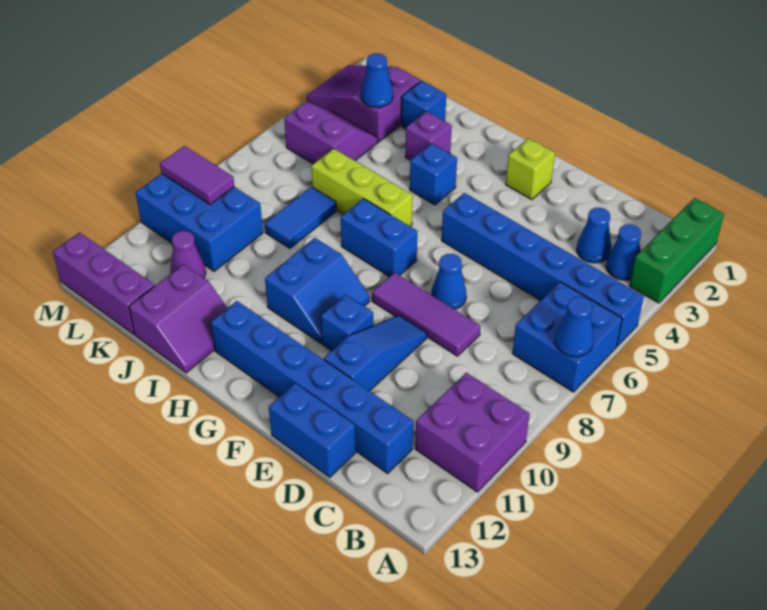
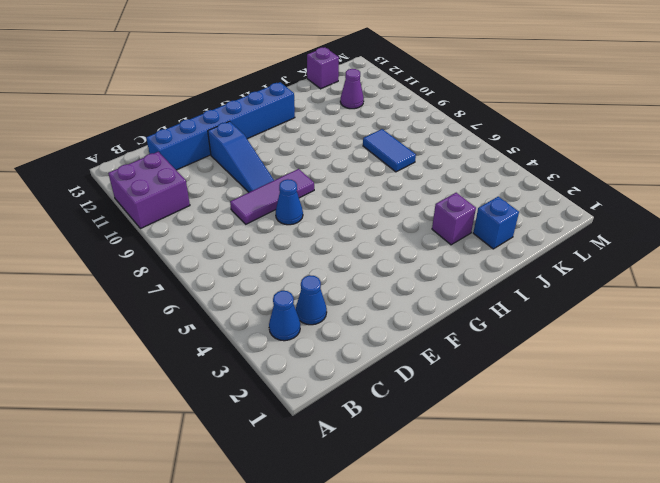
purple brick K13 level 1 -> purple brick K13:M13 level 1
none -> green brick A1:A3 level 1
none -> blue brick A5:F5 level 1
none -> blue brick A6:B7 level 1

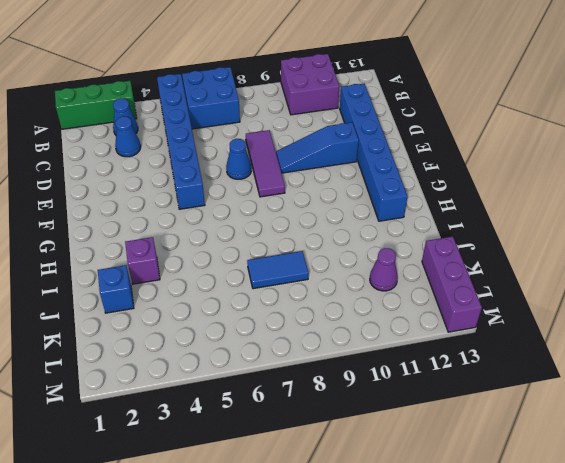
none -> blue brick D13:E13 level 1
none -> lime brick F2 level 1
none -> blue brick F10 level 1

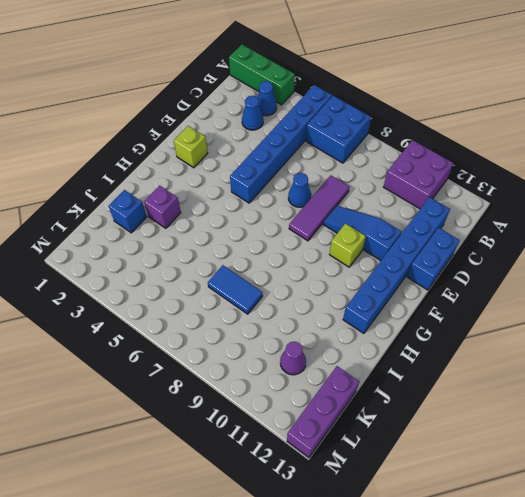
lime brick F10 level 1 -> blue brick F10 level 1
none -> blue brick G7:H7 level 1
none -> blue slope G9:H10 level 1 top H
none -> blue brick H4 level 1

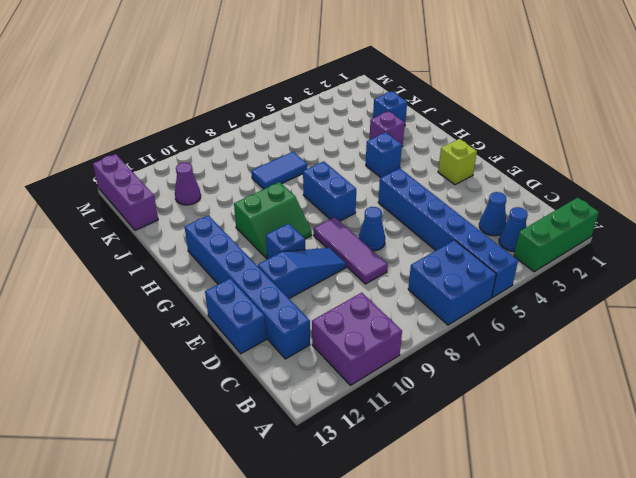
green slope G9:H10 level 1 top H -> blue slope G9:H10 level 1 top H
none -> lime brick H6:J6 level 1
none -> purple slope I12:J13 level 1 top J
none -> purple slope K2:M3 level 1 top K

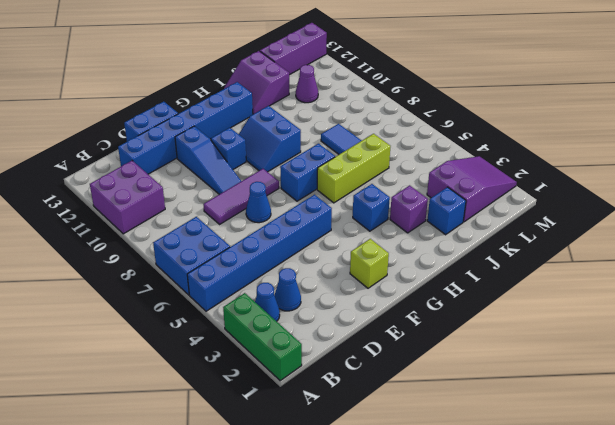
none -> purple slope K4:L5 level 1 top 5
none -> blue brick K9:M10 level 1
none -> blue cone A7 level 2

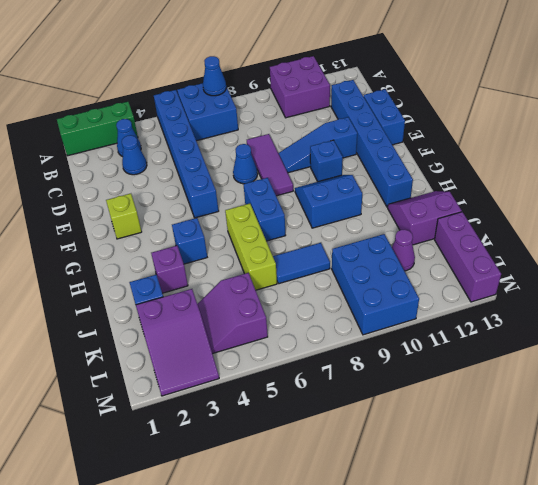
none -> blue cone K3 level 2
none -> purple tile L9:M9 level 2

